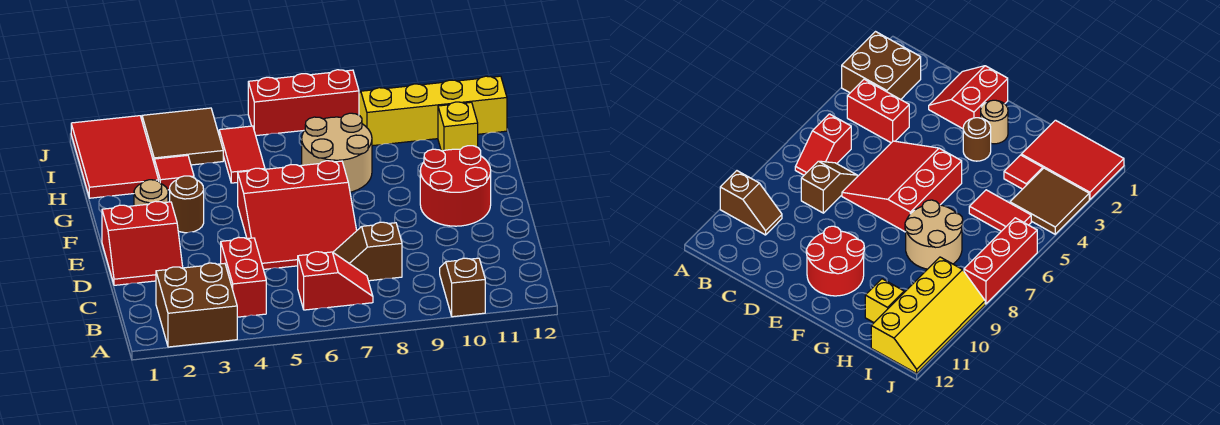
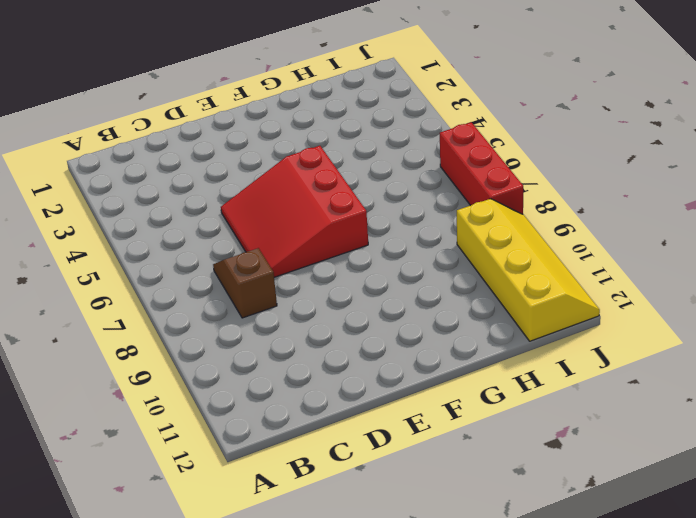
none -> brown brick A2:B3 level 1
none -> brown slope A10:B10 level 1 top A
none -> red brick B4:C4 level 1

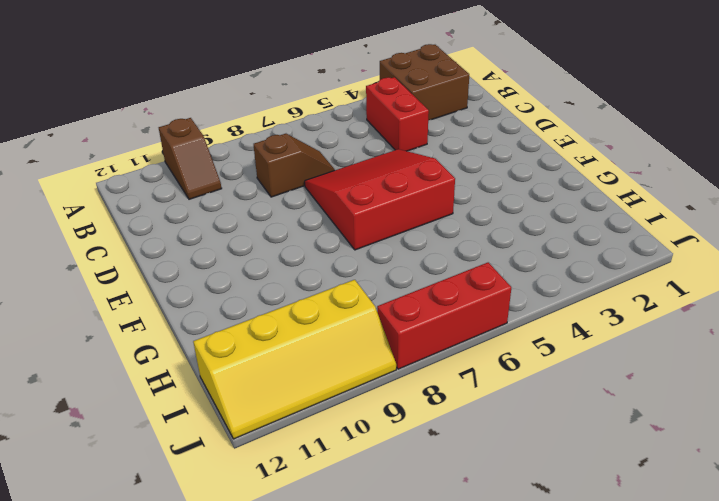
none -> red slope B6:B7 level 1 top 6
none -> red slope D1:E2 level 1 top E
none -> red round brick E10:F11 level 1

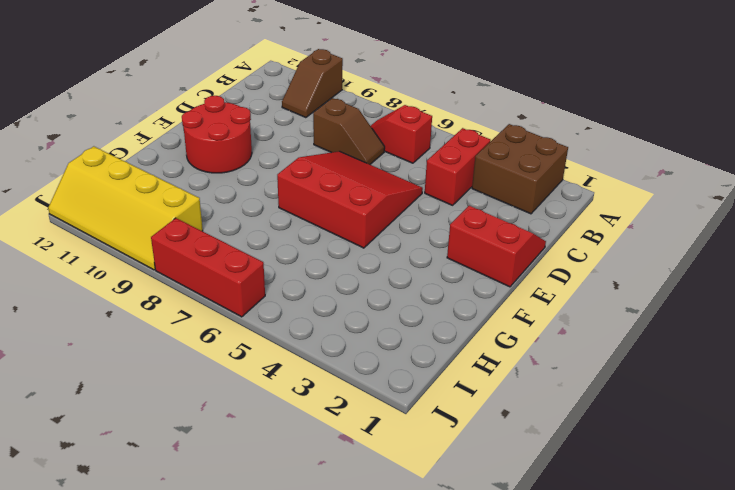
none -> tan round brick F2 level 1
none -> brown round brick F3 level 1
none -> tan round brick G7:H8 level 1

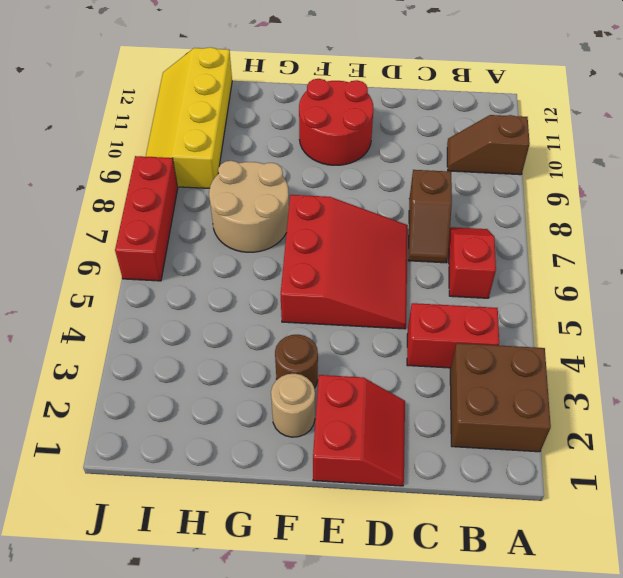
none -> red tile H1:J2 level 1
none -> red tile H3 level 1
none -> red tile H5:I5 level 1

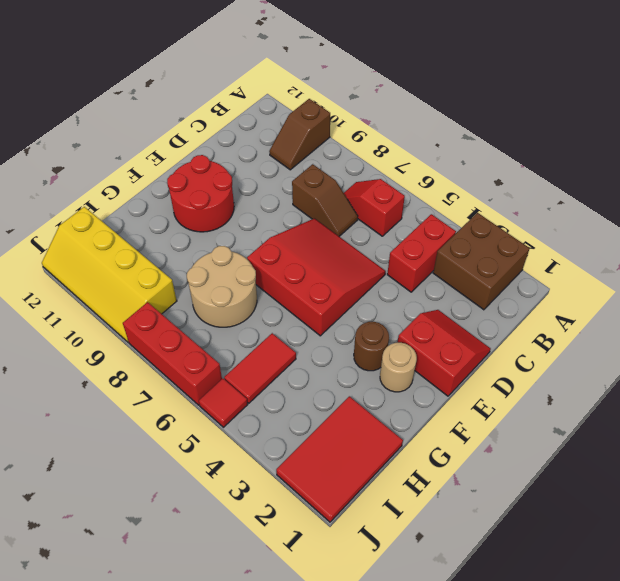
red tile J5 level 1 -> red tile H3 level 1
none -> yellow brick H11 level 1
none -> brown tile I3:J4 level 1

